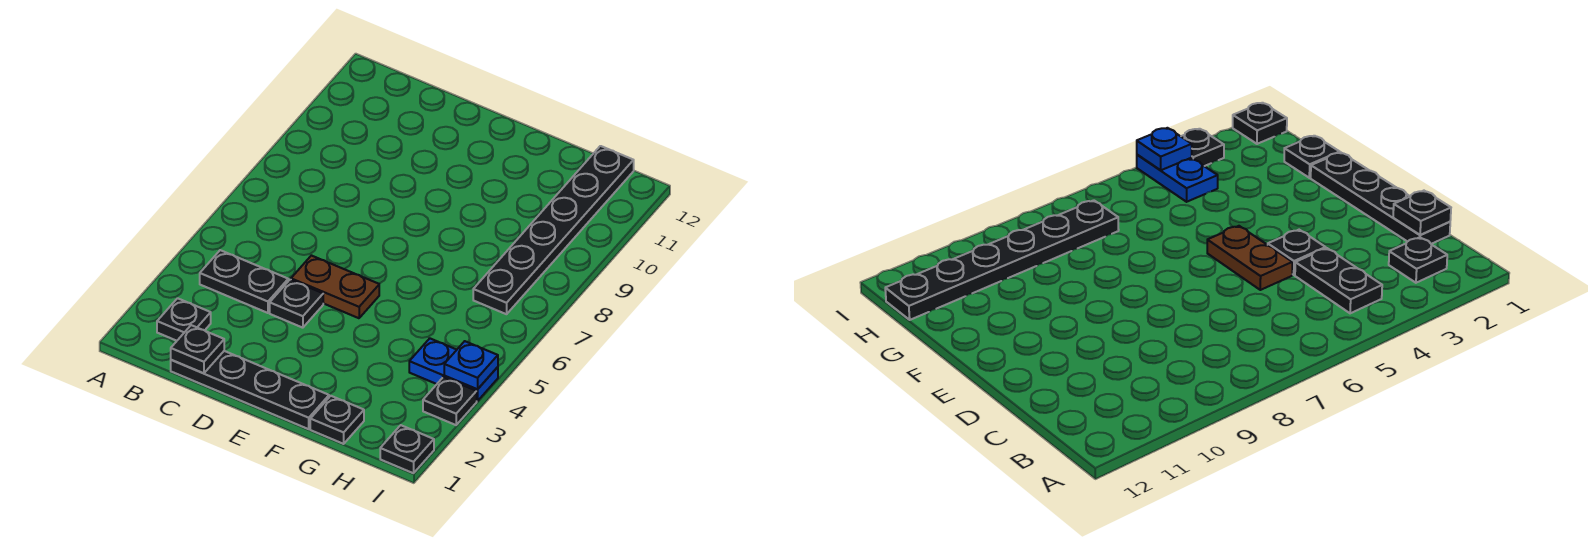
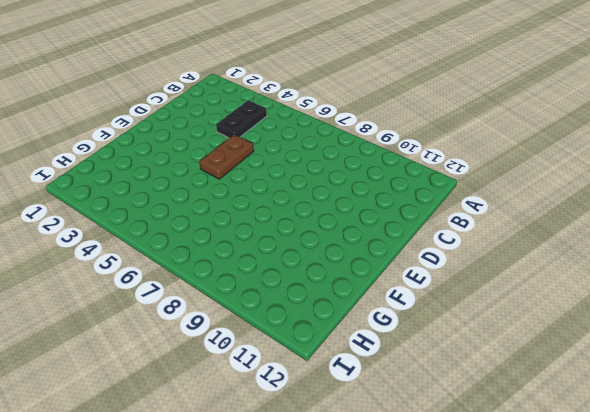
none -> black plate B2 level 1
none -> black plate C1:F1 level 1
none -> black plate D4 level 1

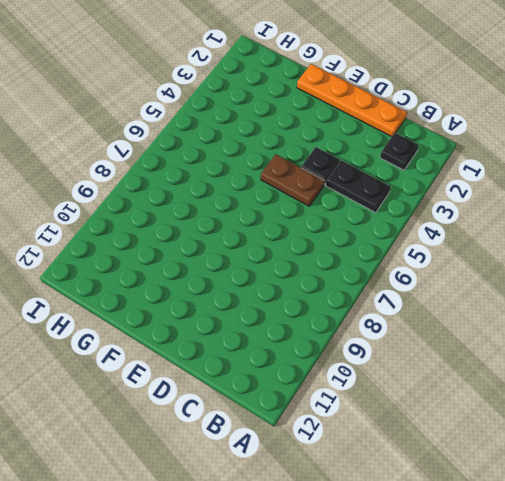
orange plate C1:F1 level 1 -> black plate C1:F1 level 1
none -> black plate G1 level 1
none -> blue plate H4:I4 level 1
none -> black plate H7:H12 level 1

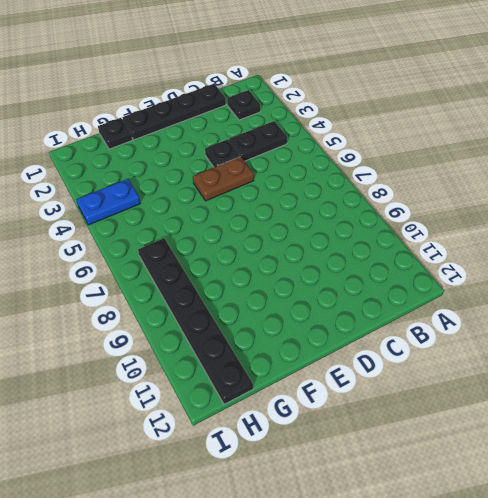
none -> black plate I1 level 1
none -> black plate I3 level 1
none -> black plate C1 level 2

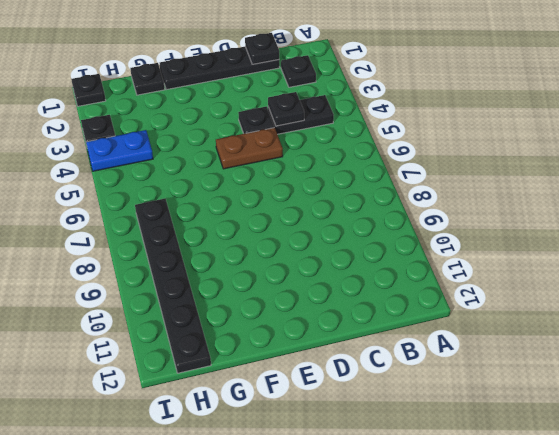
black plate C4 level 2 -> none
none -> blue plate I4 level 2

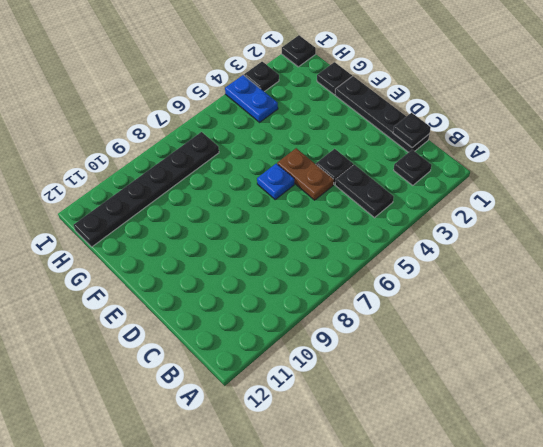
blue plate E6 level 1 -> blue plate I4 level 2

